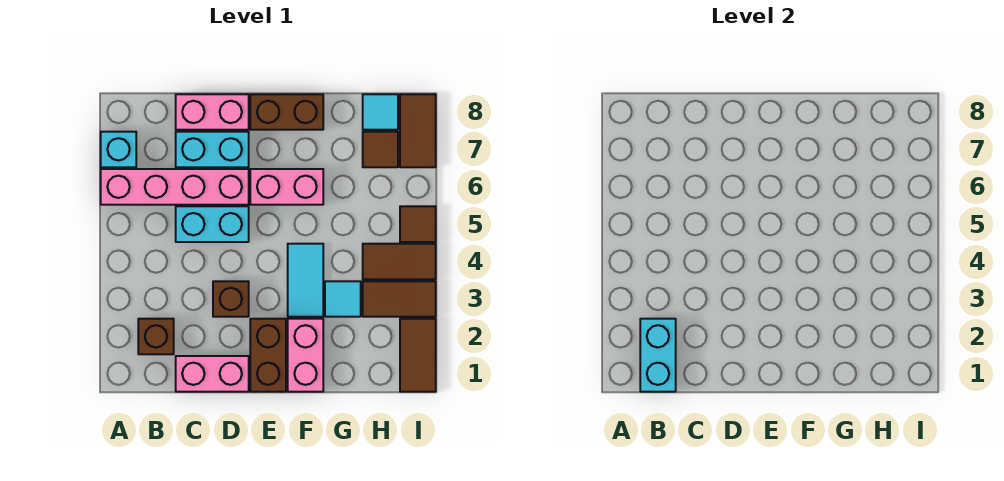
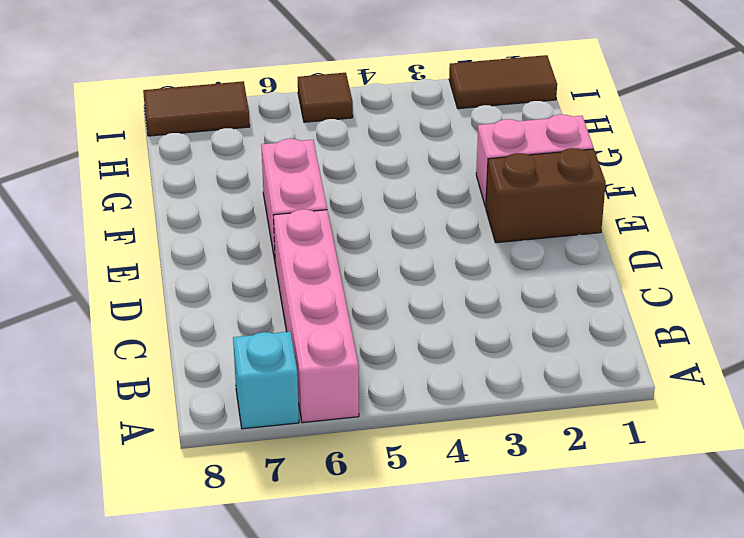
none -> brown brick B2 level 1
none -> pink brick C1:D1 level 1
none -> cyan brick C5:D5 level 1

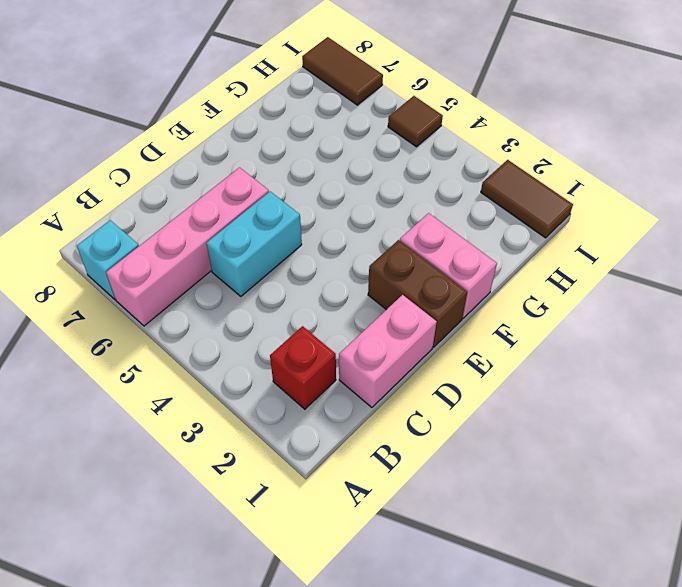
red brick B2 level 1 -> brown brick B2 level 1
none -> cyan brick C7:D7 level 1
none -> pink brick C8:D8 level 1
none -> brown brick D3 level 1

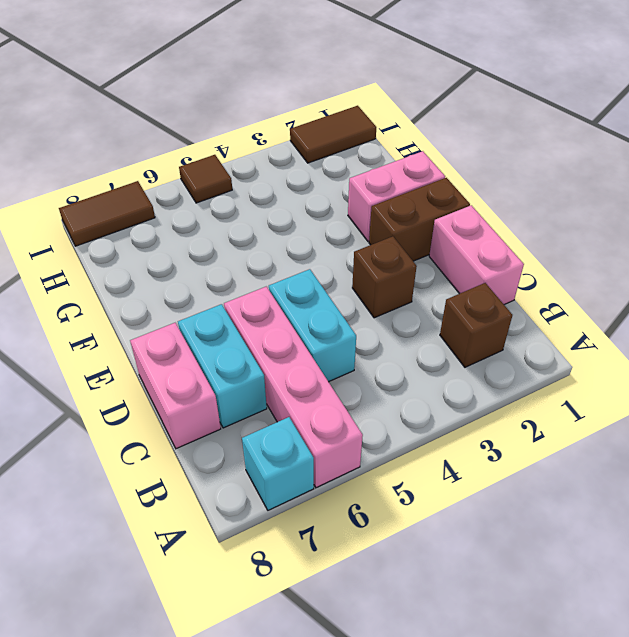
none -> pink brick E6:F6 level 1
none -> brown brick E8:F8 level 1
none -> cyan tile F3:F4 level 1

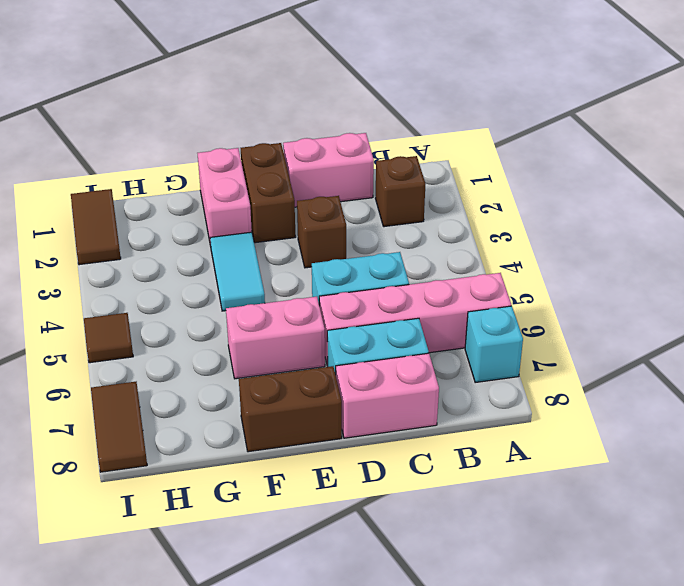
none -> cyan tile G3 level 1
none -> brown tile H3:I3 level 1
none -> brown tile H4:I4 level 1

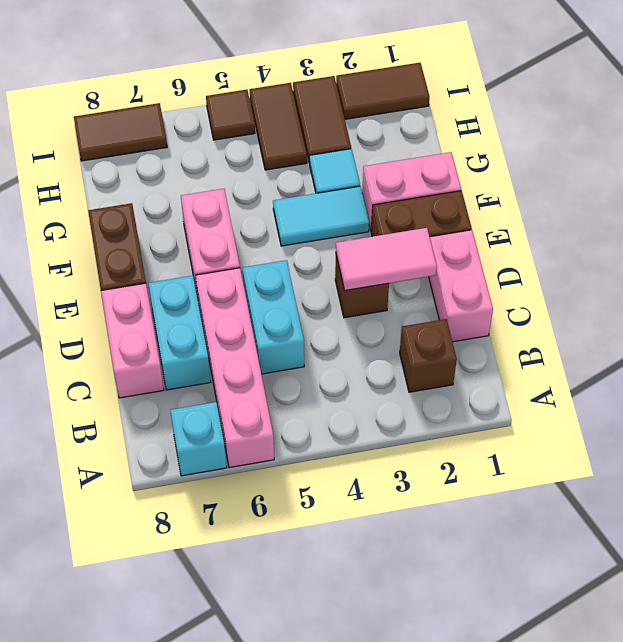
pink tile D2:D3 level 2 -> none
none -> brown tile H7 level 1
none -> cyan tile H8 level 1
none -> cyan brick B1:B2 level 2

